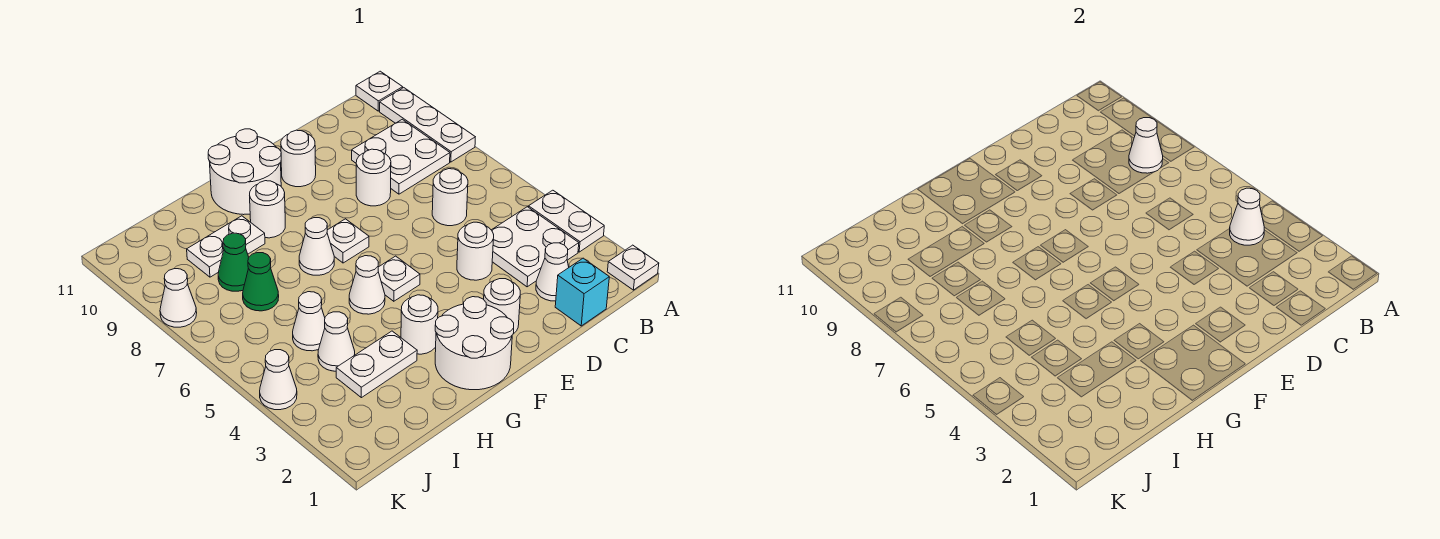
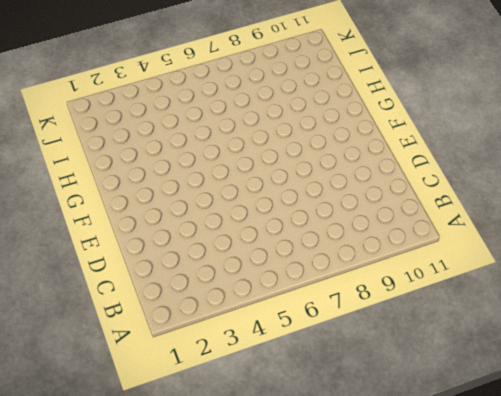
none -> white plate A1 level 1
none -> white plate A3:A4 level 1
none -> white plate A8:A10 level 1
none -> white plate A11 level 1

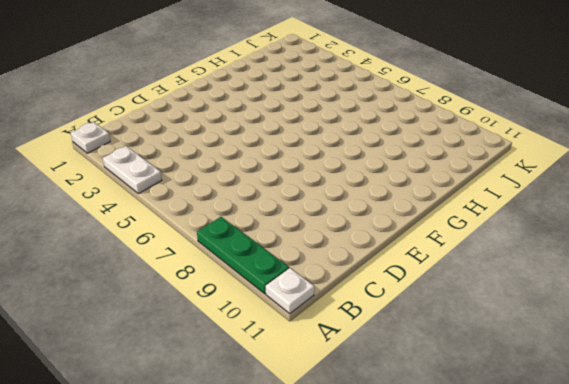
green plate A8:A10 level 1 -> white plate A8:A10 level 1
none -> white plate B3:C4 level 1
none -> white plate B8:C9 level 1
none -> cyan brick C1 level 1
none -> white cone C2 level 1

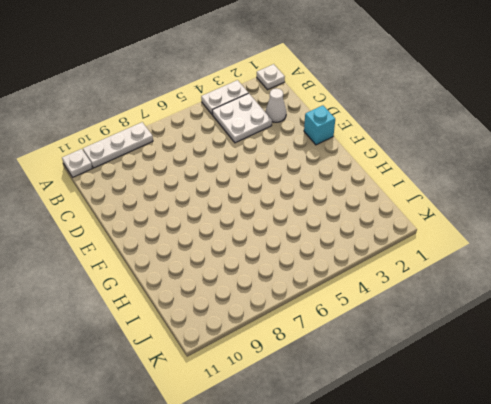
cyan brick E1 level 1 -> cyan brick C1 level 1
none -> white plate B8:C9 level 1
none -> white round brick C6 level 1
none -> white round brick D4 level 1
none -> white round brick D8 level 1

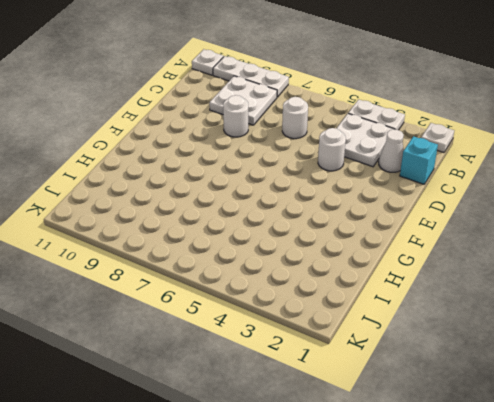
none -> white round brick E2 level 1
none -> white round brick E10 level 1
none -> white round brick F1:G2 level 1
none -> white plate F5 level 1

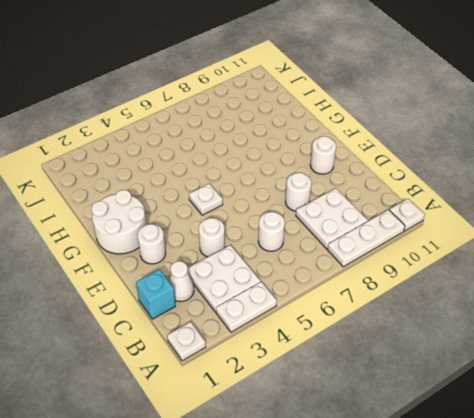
none -> white plate F7 level 1
none -> white round brick F10:G11 level 1
none -> white round brick G3 level 1
none -> white cone G5 level 1

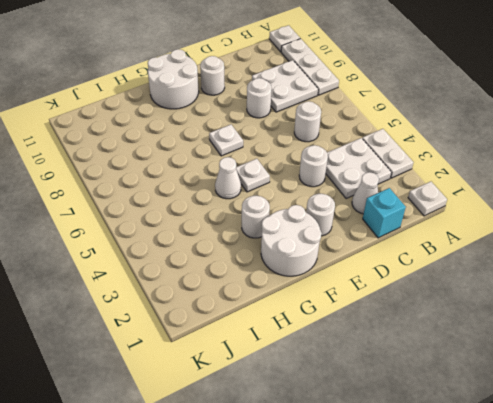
none -> white cone G7 level 1
none -> white round brick G9 level 1
none -> white plate H3:I3 level 1
none -> white plate H9:I9 level 1

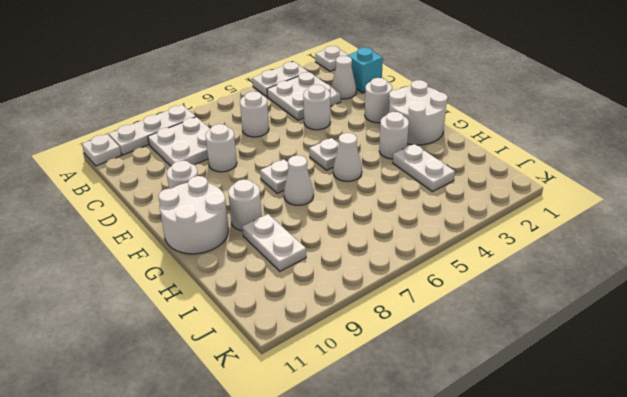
none -> white cone I4 level 1
none -> white cone I5 level 1
none -> green cone I7 level 1
none -> green cone I8 level 1

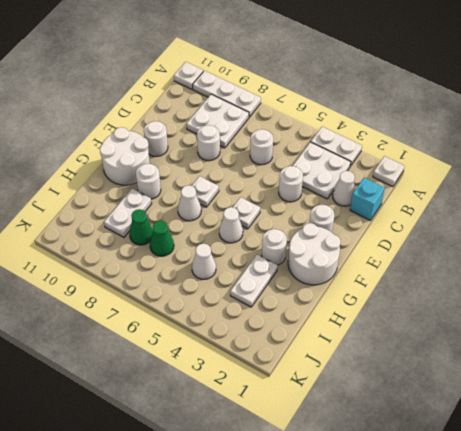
none -> white cone I4 level 1
none -> white cone K4 level 1
none -> white cone K8 level 1
none -> white cone B4 level 2

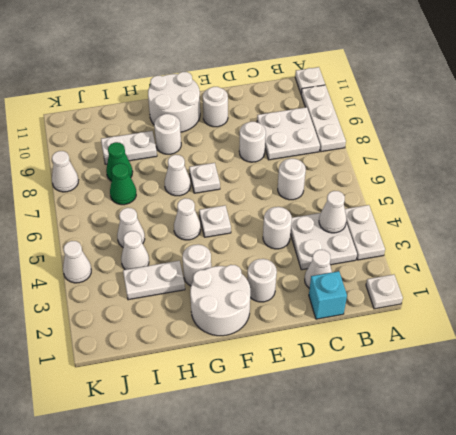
none -> white cone B8 level 2

